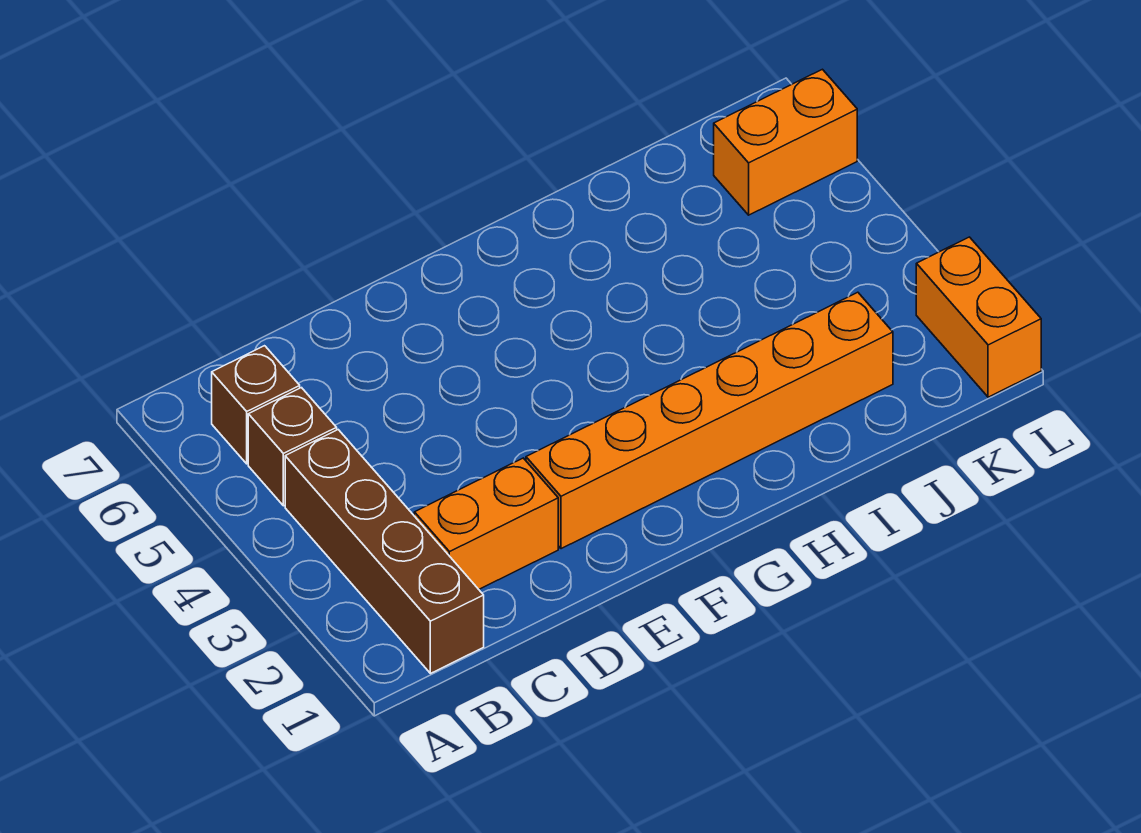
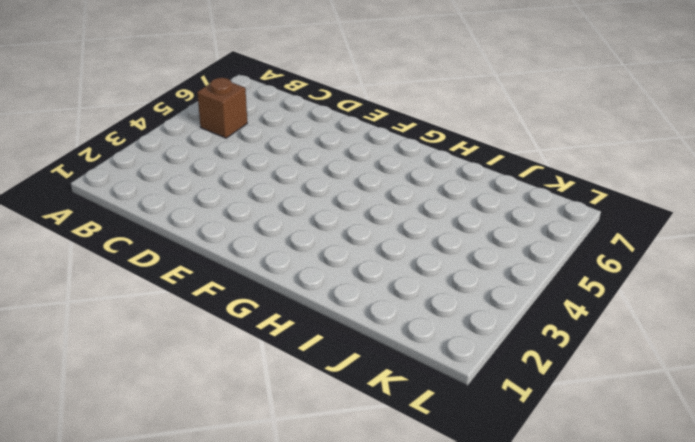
none -> brown brick B1:B4 level 1
none -> brown brick B6 level 1

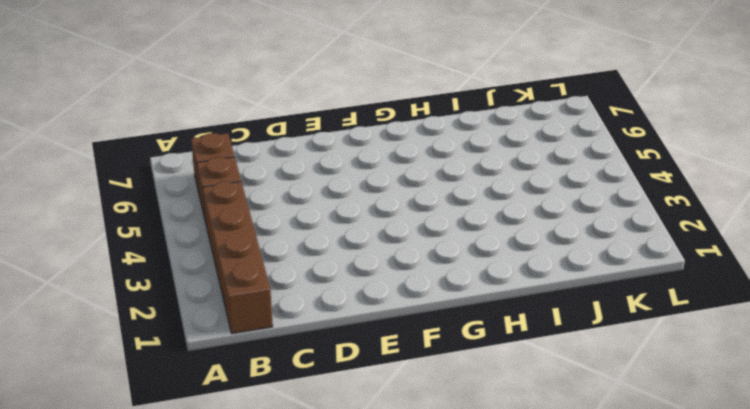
none -> orange brick C2:D2 level 1
none -> orange brick E2:J2 level 1

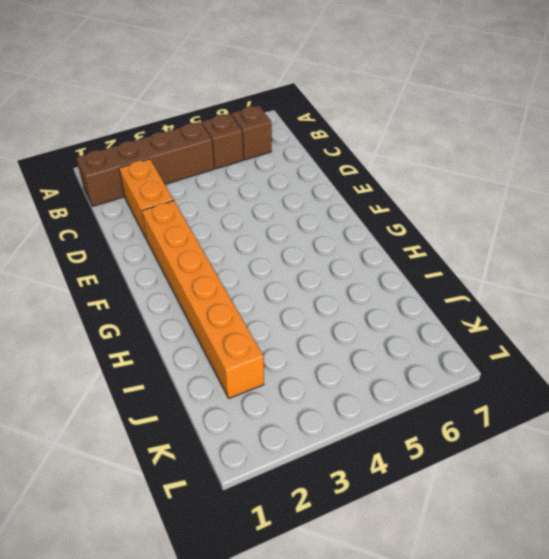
none -> orange brick K6:L6 level 1
none -> orange brick L1:L2 level 1

